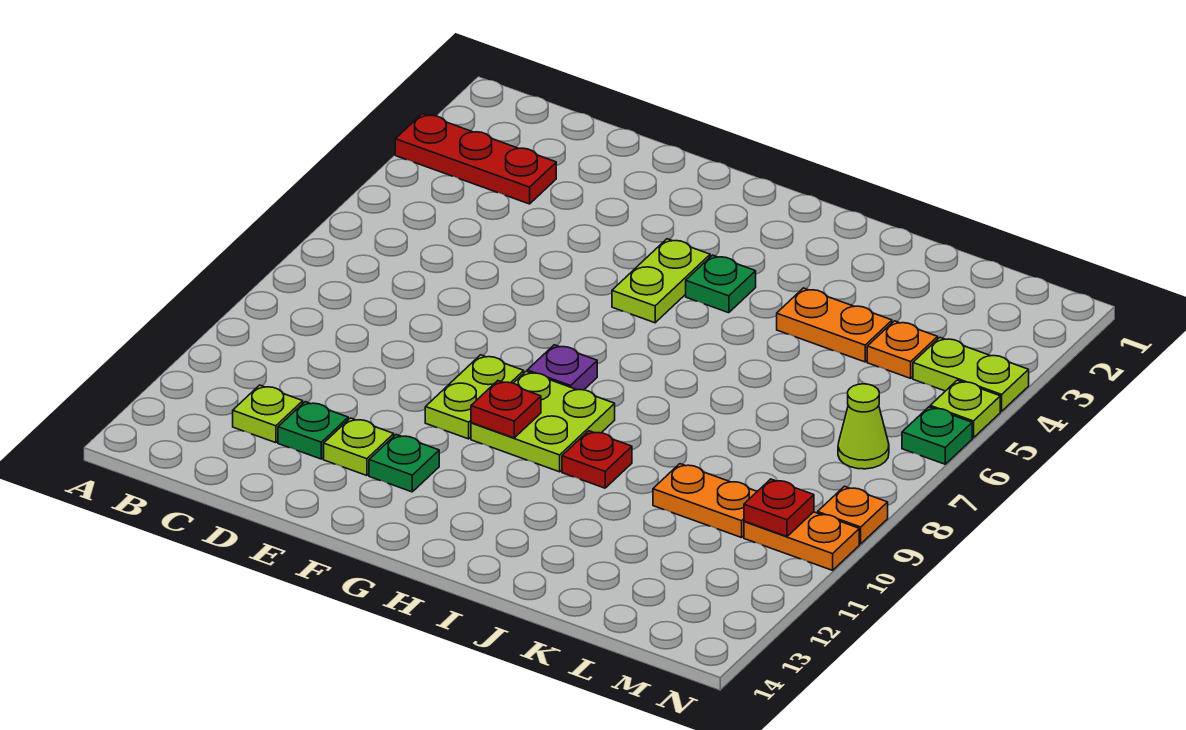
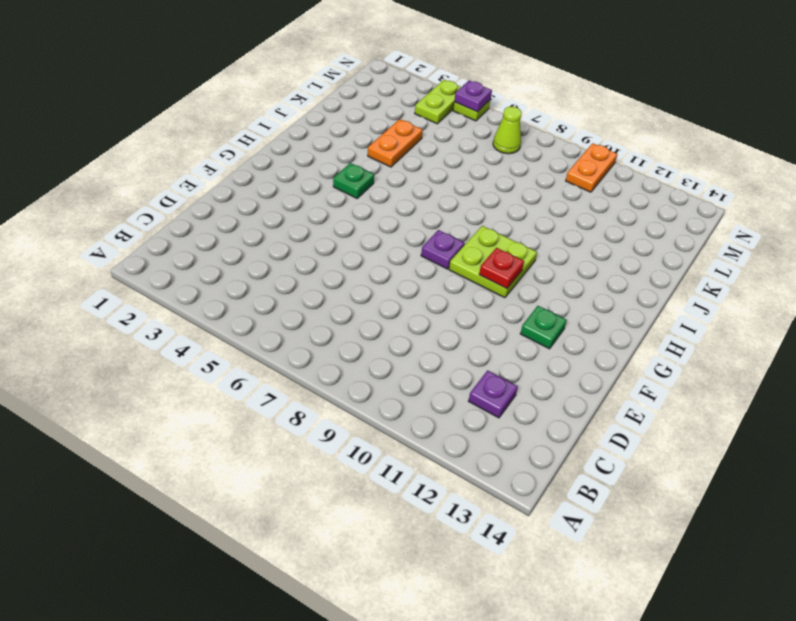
purple plate C12 level 1 -> lime plate C12 level 1
purple plate N5 level 2 -> none
none -> red plate A3:C3 level 1
none -> green plate D12 level 1
none -> lime plate E12 level 1

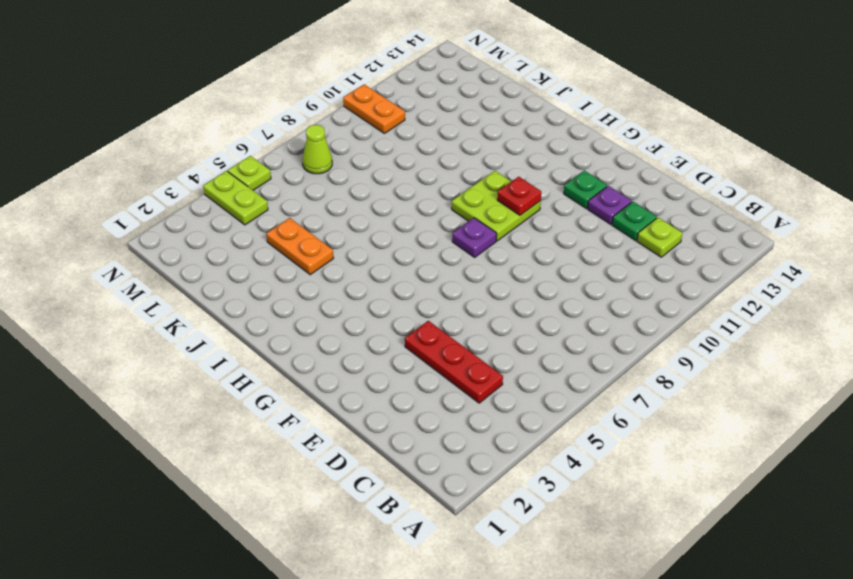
red plate C4:E4 level 1 -> red plate A3:C3 level 1
purple plate E12 level 1 -> lime plate E12 level 1
none -> lime plate F9:F10 level 1
none -> lime plate G4:G5 level 1
none -> green plate H4 level 1

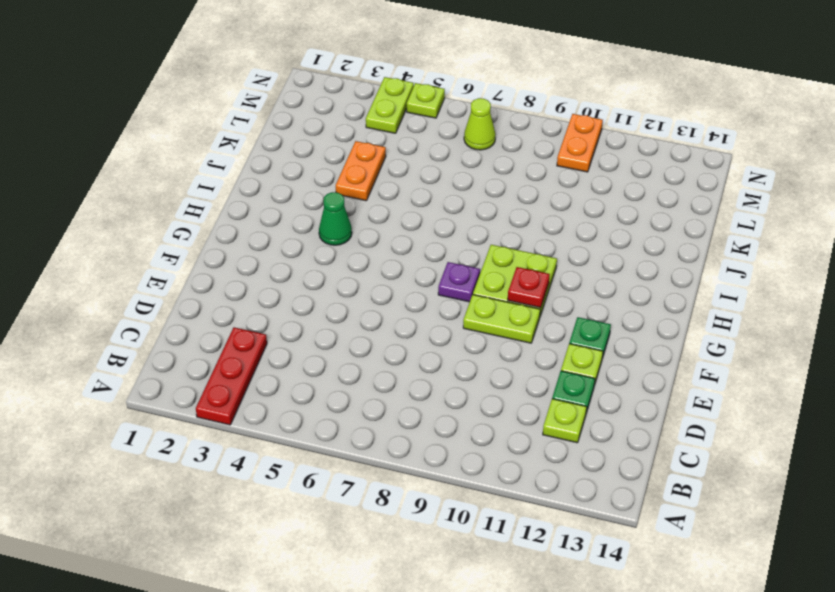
green cone H4 level 1 -> green plate H4 level 1
none -> lime plate G4:G5 level 1
none -> red plate I10 level 1
none -> orange plate K10:L10 level 1

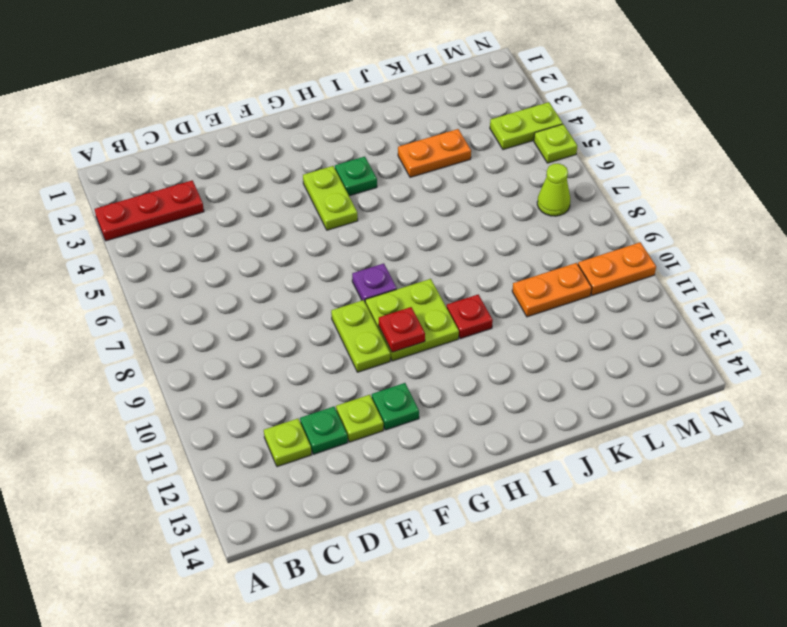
none -> orange plate L4 level 1
none -> green plate N6 level 1
none -> orange plate N9 level 1

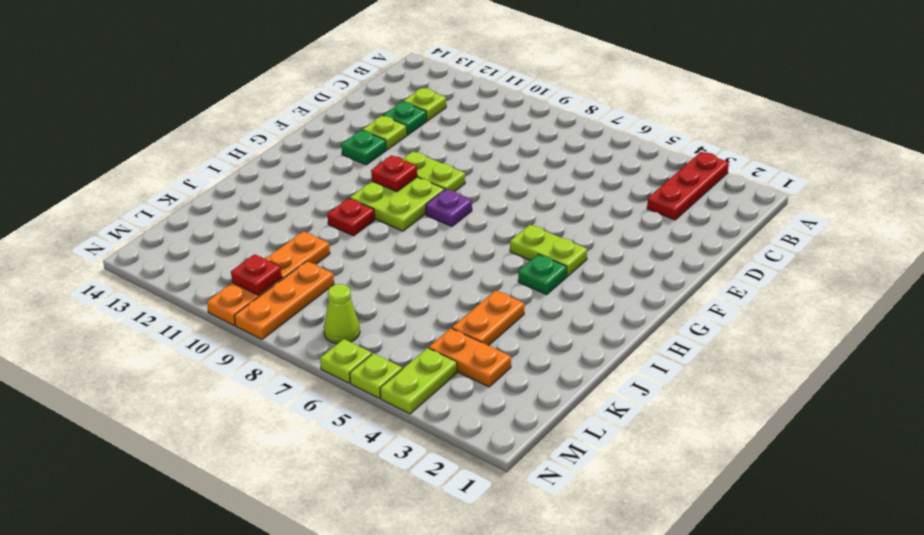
orange plate L3:L4 level 1 -> orange plate L4 level 1
orange plate L9:N9 level 1 -> orange plate N9 level 1
lime plate N6 level 1 -> green plate N6 level 1

